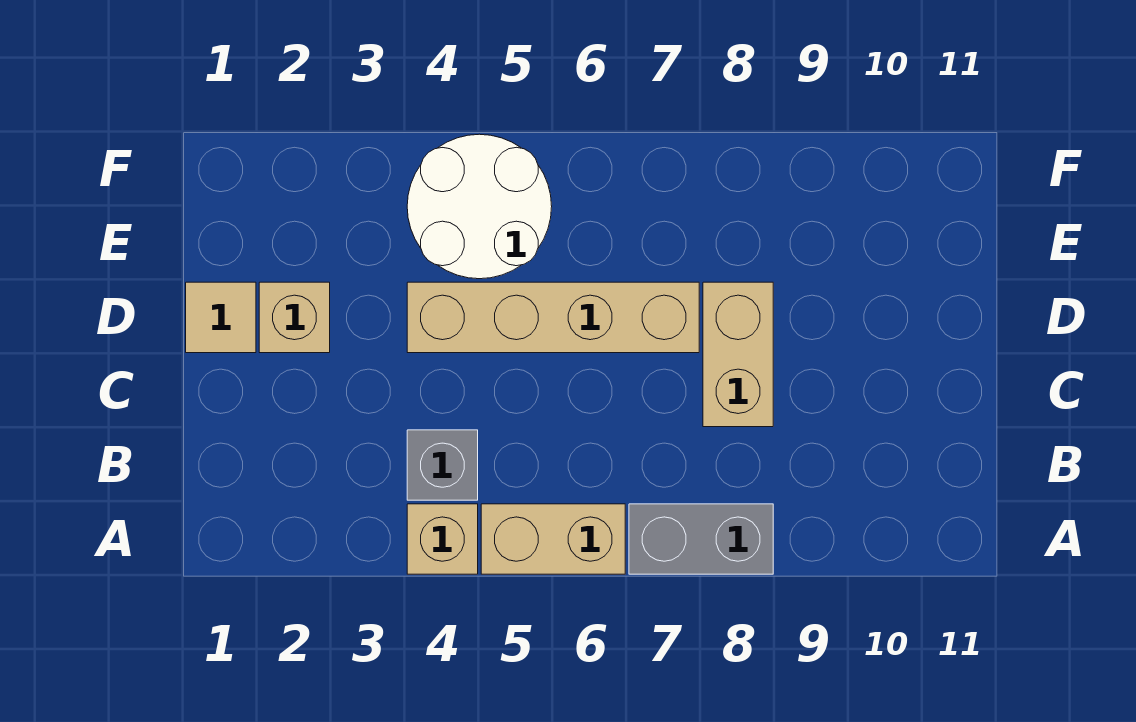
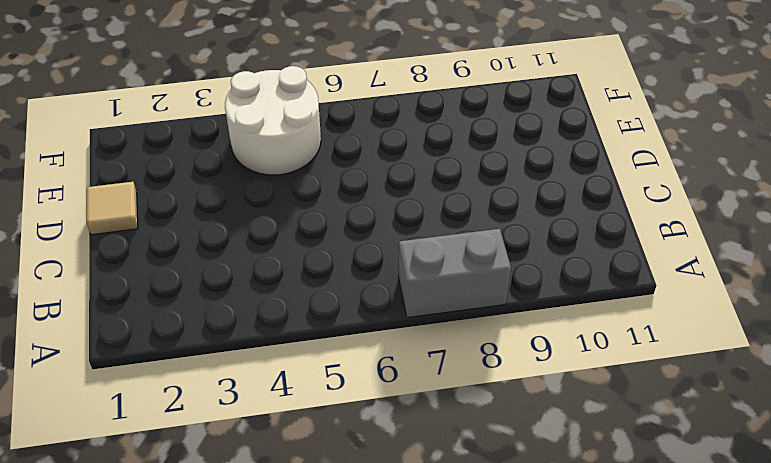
none -> tan brick A4 level 1
none -> tan brick A5:A6 level 1

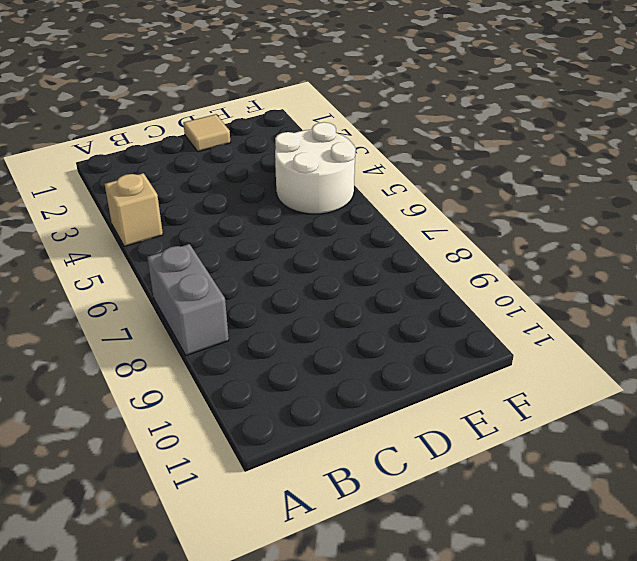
none -> tan brick A5:A6 level 1
none -> grey brick B4 level 1

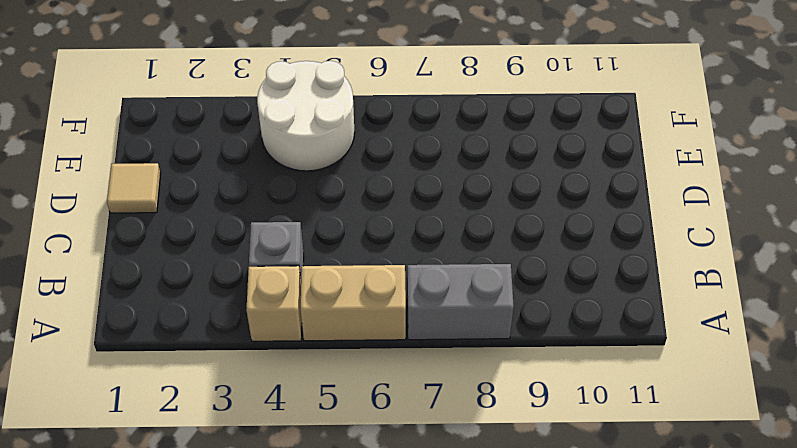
none -> tan brick C8:D8 level 1
none -> tan brick D2 level 1

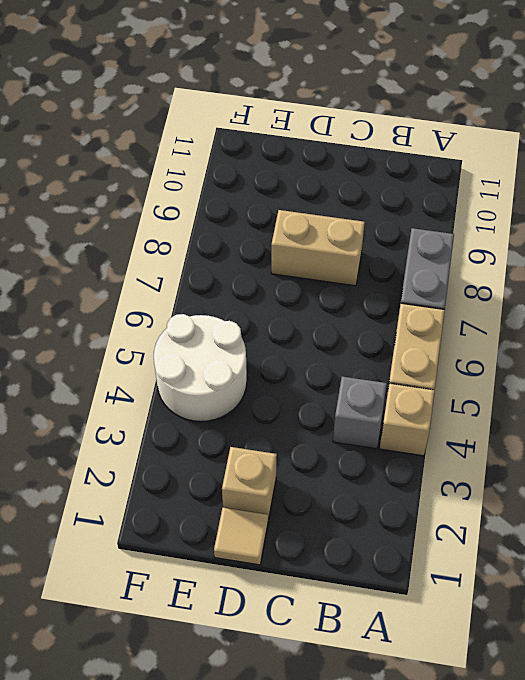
none -> tan brick D4:D7 level 1

